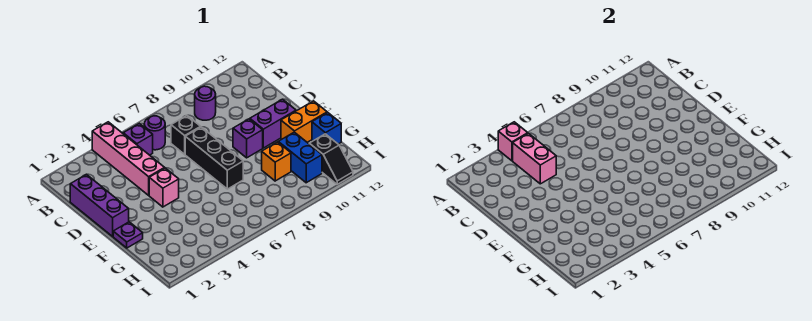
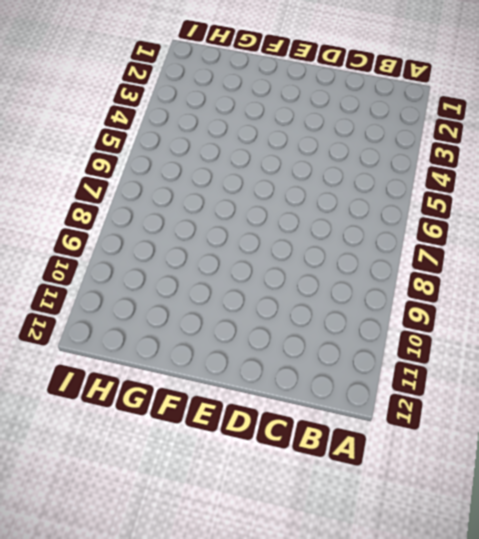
none -> pink brick A4:D4 level 1
none -> purple brick B5 level 1
none -> purple round brick B6 level 1

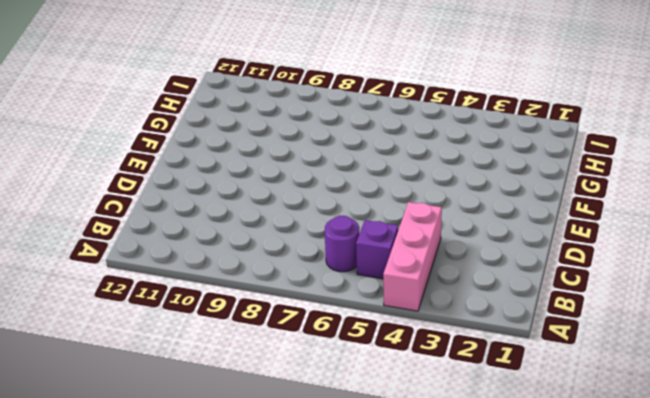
pink brick A4:C4 level 1 -> pink brick A4:D4 level 1
none -> purple round brick B9 level 1
none -> purple brick C1:E1 level 1
none -> black brick C7 level 1

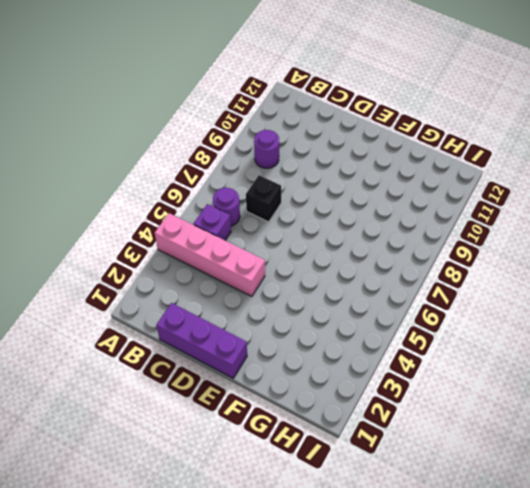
none -> black brick D7:F7 level 1
none -> pink brick E4 level 1
none -> purple brick E9 level 1

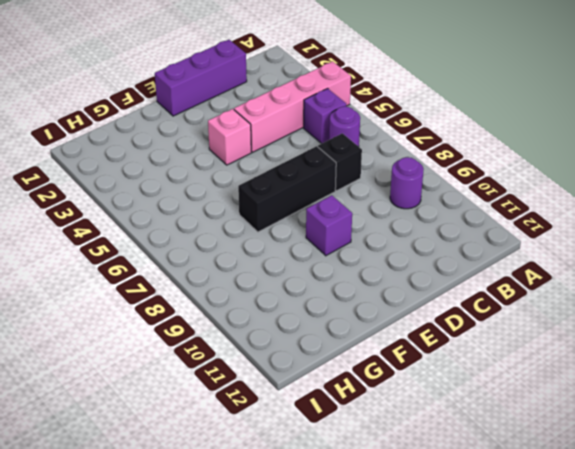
none -> purple brick E10:E11 level 1
none -> purple plate F1 level 1
none -> orange brick F11:F12 level 1

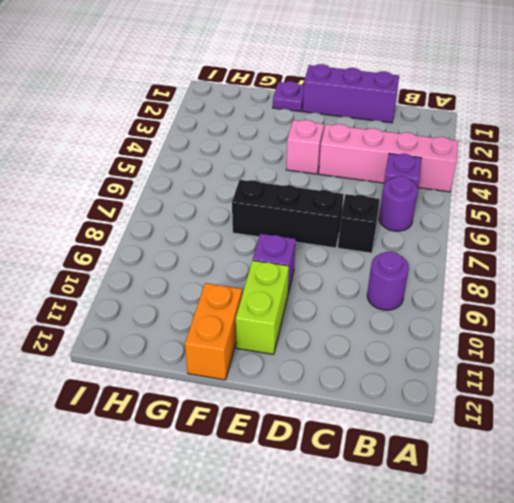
lime brick E10:E11 level 1 -> purple brick E10:E11 level 1
none -> orange brick G9 level 1
none -> blue brick G10:H10 level 1
none -> blue brick G12 level 1

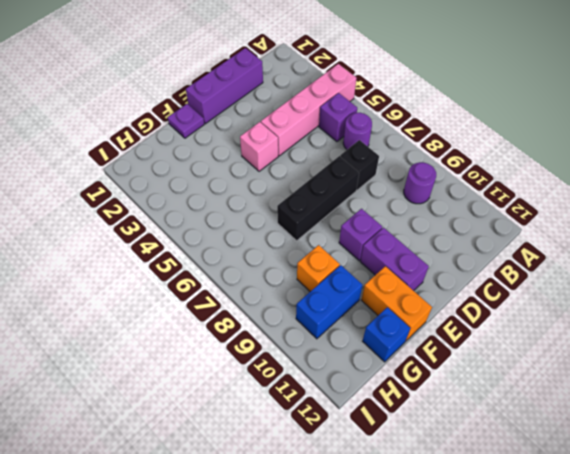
none -> black slope H11:I11 level 1 top H
none -> pink brick A4 level 2
none -> pink brick B4:C4 level 2

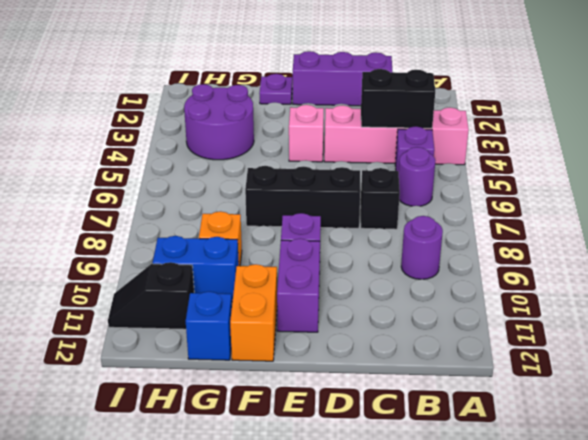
black brick B4:C4 level 2 -> pink brick B4:C4 level 2
purple round brick G3:H4 level 1 -> none
none -> pink brick A4 level 2

